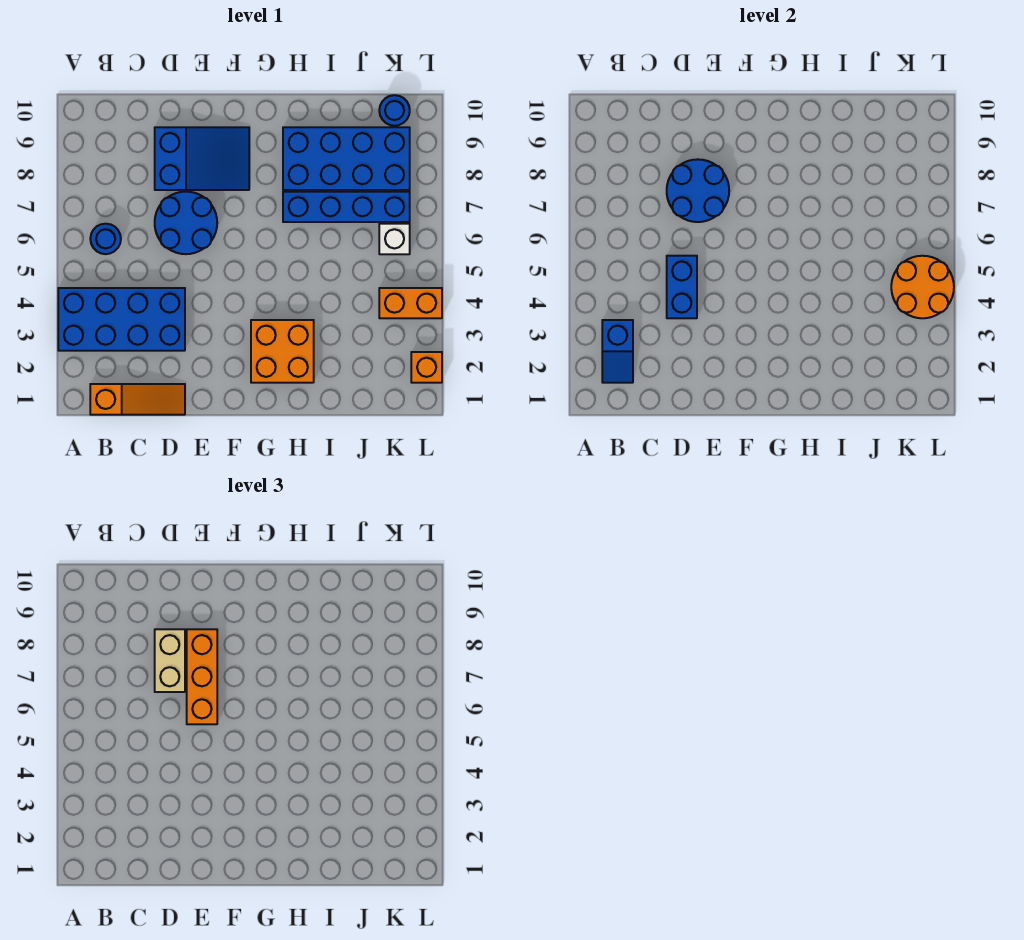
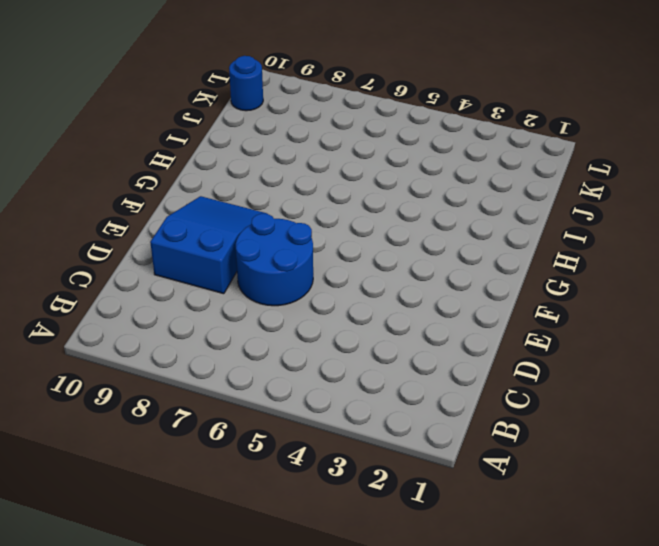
none -> blue brick A3:D4 level 1
none -> orange slope B1:D1 level 1 top B
none -> blue round brick B6 level 1

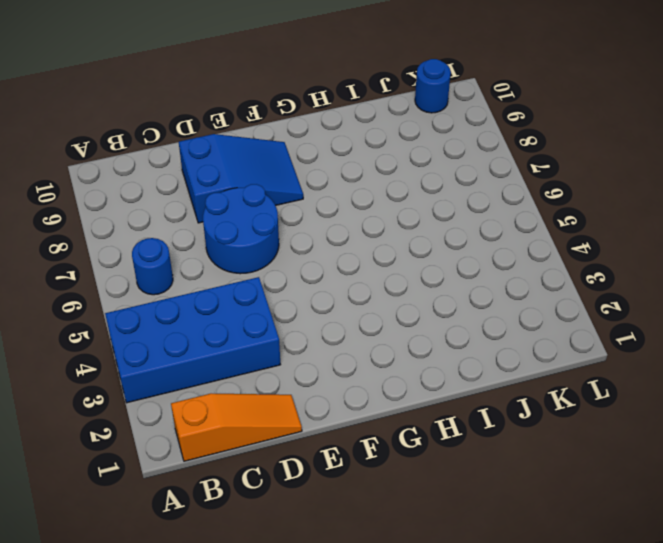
none -> orange brick G2:H3 level 1
none -> blue brick H7:K7 level 1
none -> blue brick H8:K9 level 1

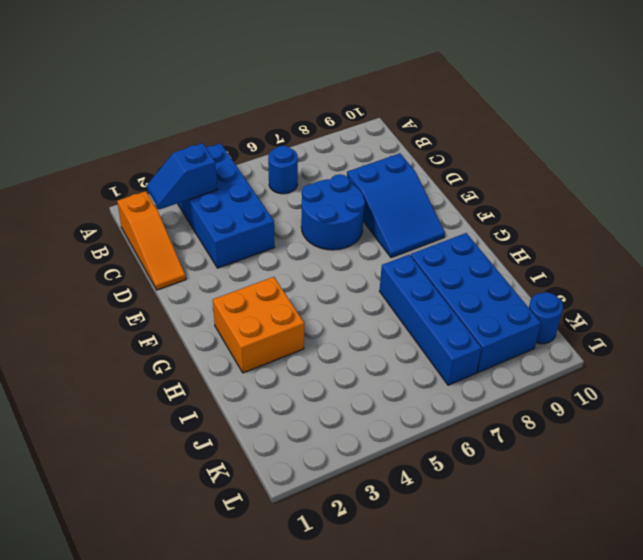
none -> orange brick K4:L4 level 1
none -> white brick K6 level 1
none -> orange brick L2 level 1

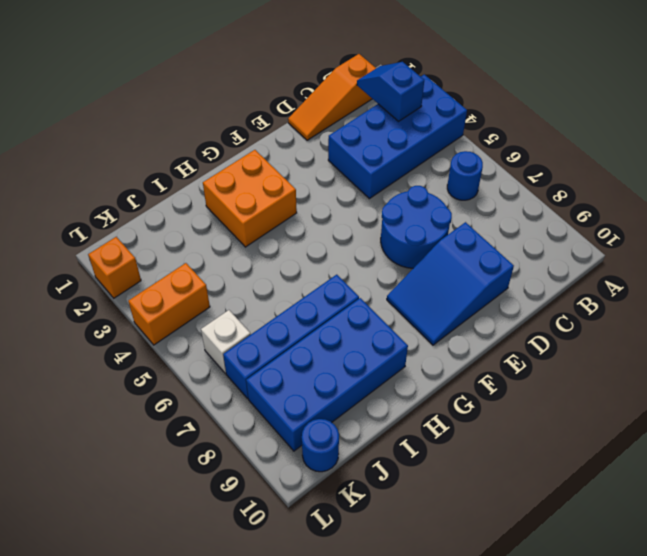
none -> blue brick D4:D5 level 2
none -> blue round brick D7:E8 level 2
none -> orange round brick K4:L5 level 2

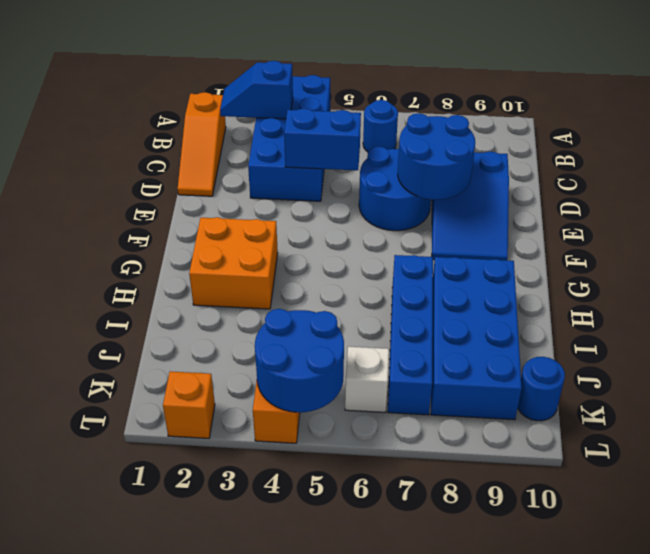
blue round brick K4:L5 level 2 -> orange round brick K4:L5 level 2
none -> tan brick D7:D8 level 3
none -> orange brick E6:E8 level 3

